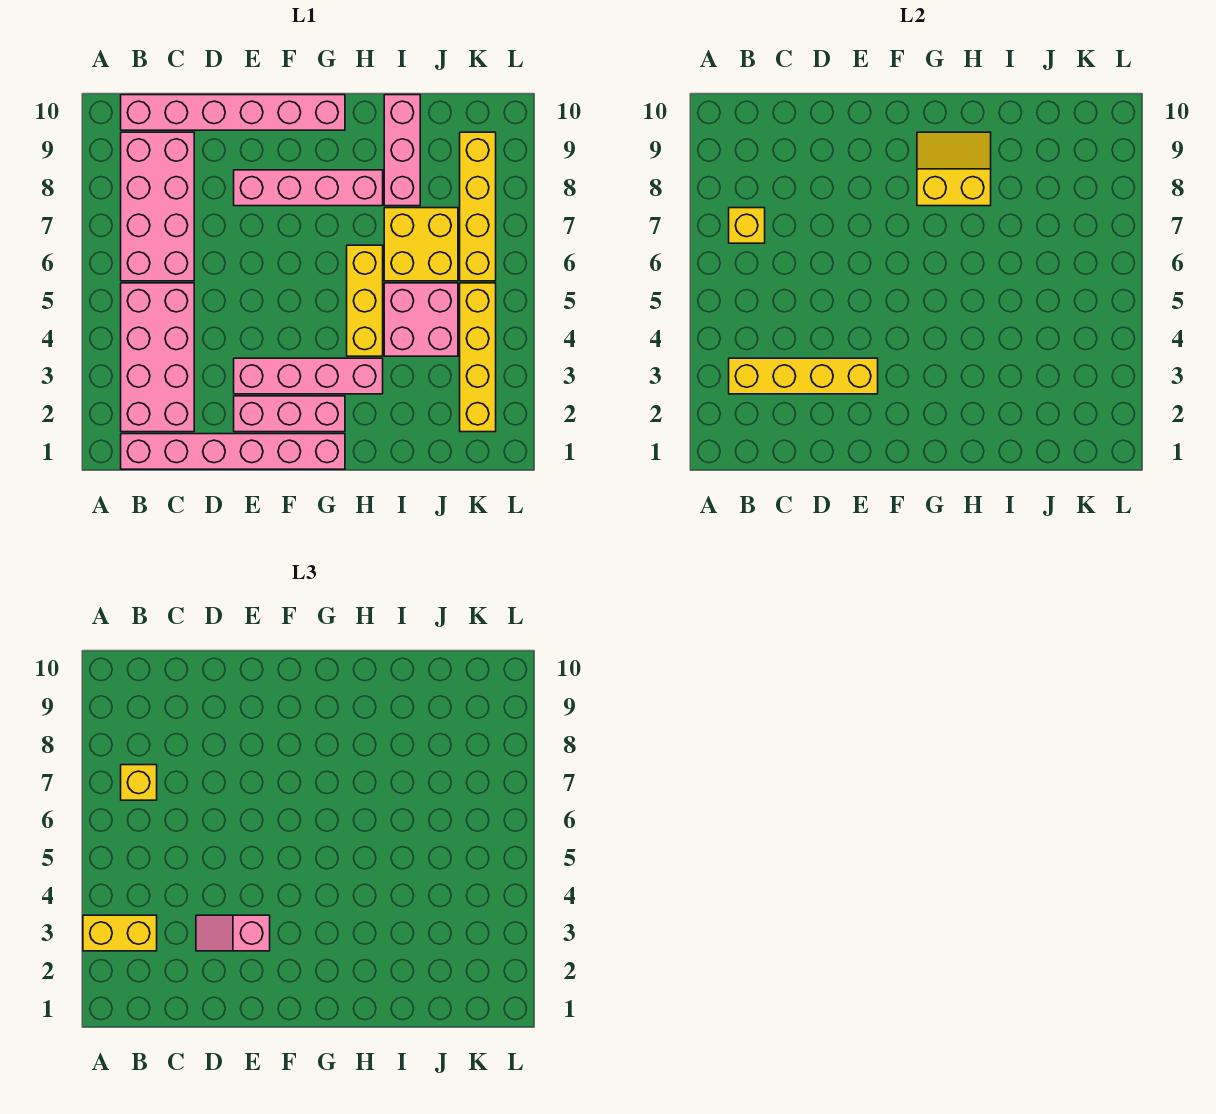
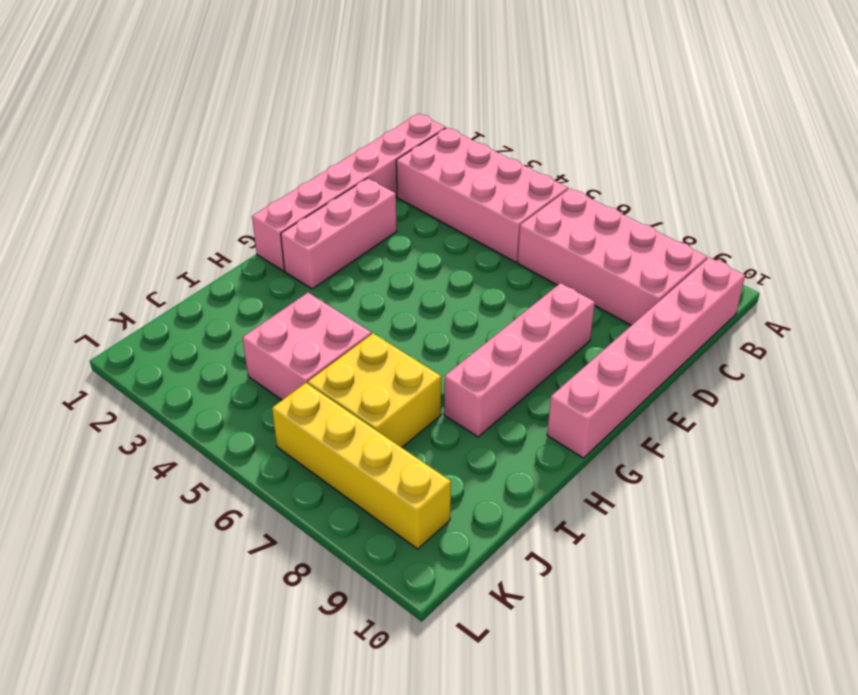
none -> pink brick E3:H3 level 1
none -> yellow brick H4:H6 level 1
none -> pink brick I8:I10 level 1

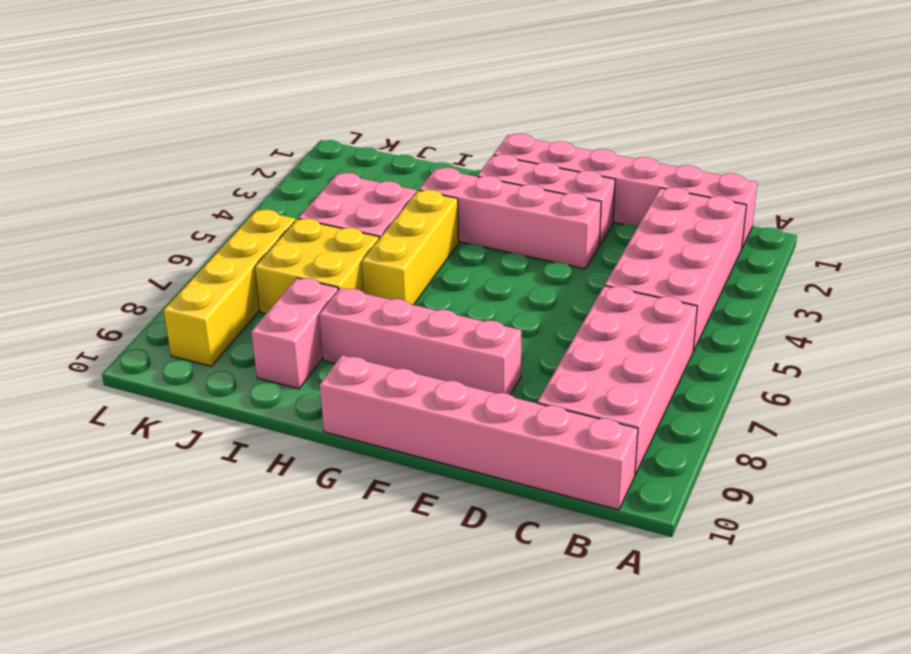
pink brick I8:I9 level 1 -> pink brick I8:I10 level 1
none -> yellow brick K2:K5 level 1
none -> yellow brick B3:E3 level 2
none -> yellow brick B7 level 2

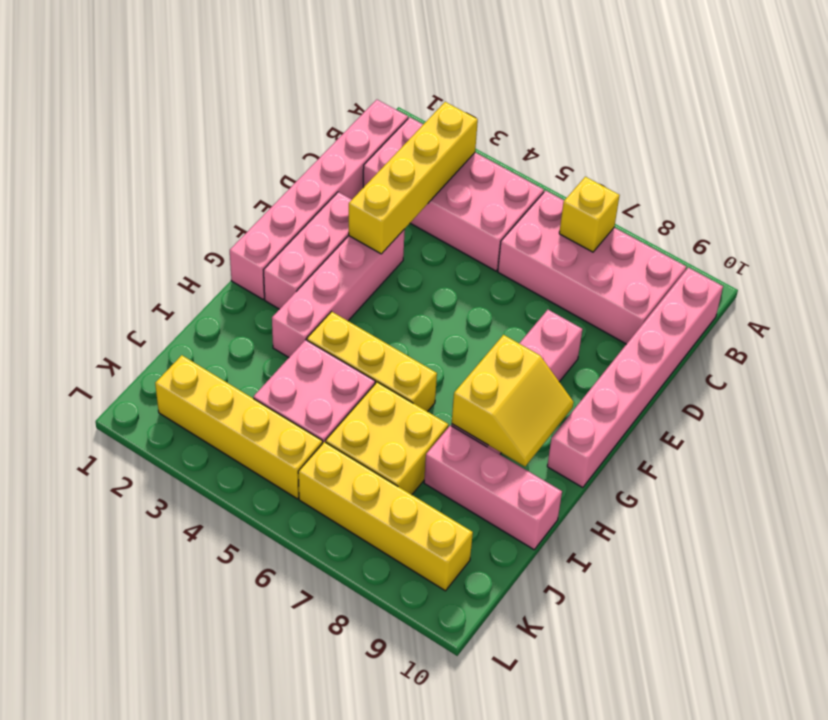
none -> yellow brick A3:B3 level 3
none -> yellow brick B7 level 3
none -> pink slope D3:E3 level 3 top E

